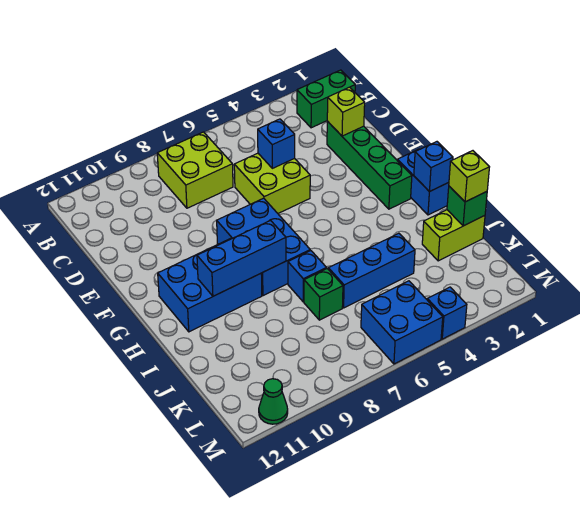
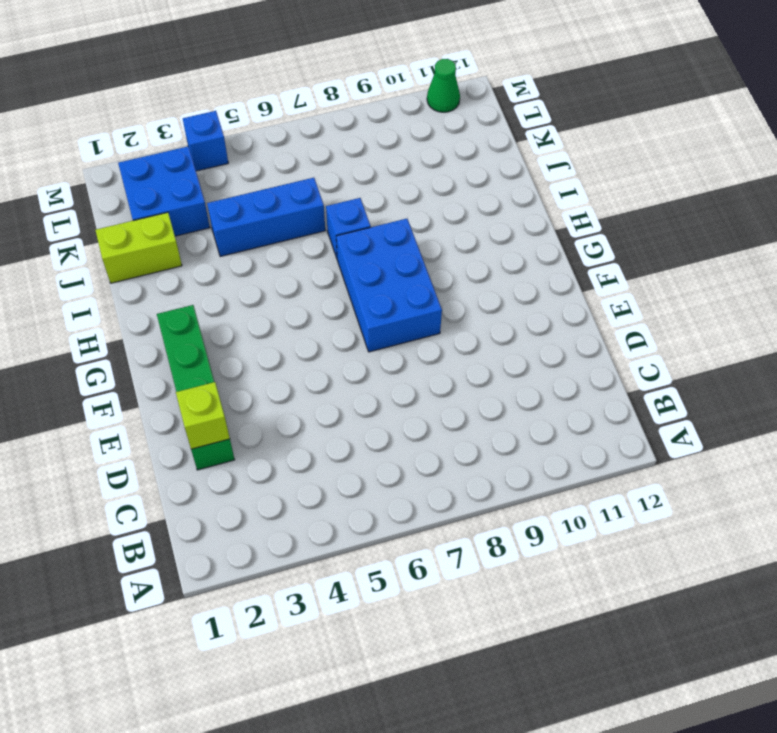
blue brick K2:L3 level 1 -> blue brick L5:M6 level 1
none -> green brick B1:B2 level 1
none -> lime brick B7:C8 level 1
none -> lime brick D5:E6 level 1

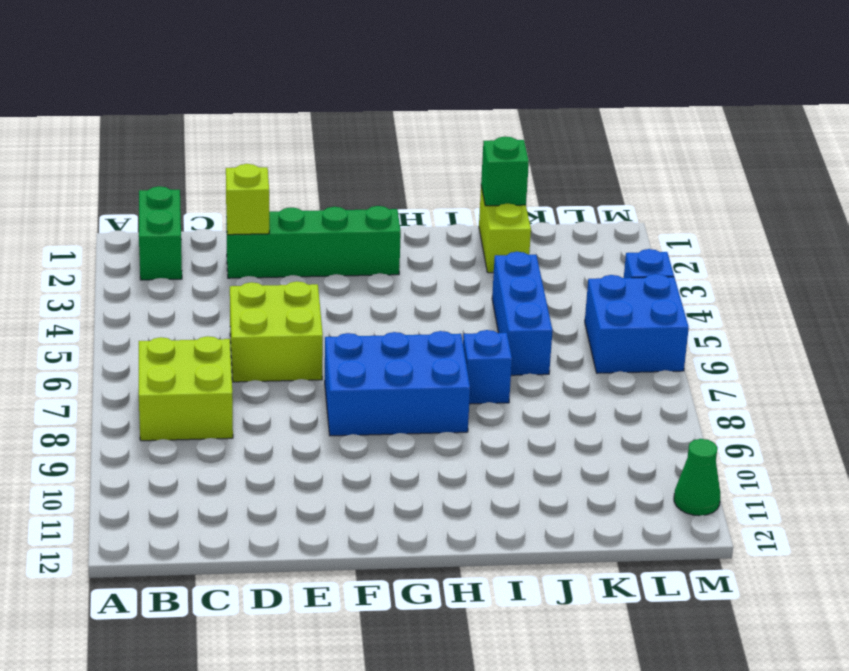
none -> blue brick G1:H1 level 1
none -> blue brick G9:H11 level 1
none -> green brick J7 level 1

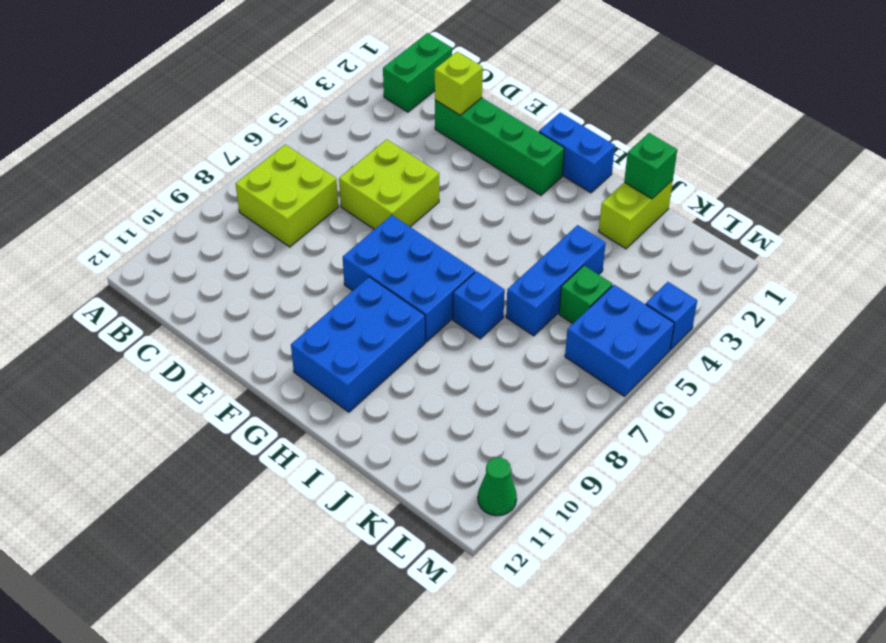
green brick K5 level 1 -> green brick J7 level 1
none -> blue brick D5 level 2
none -> blue brick H1 level 2
none -> blue brick H8:H10 level 2

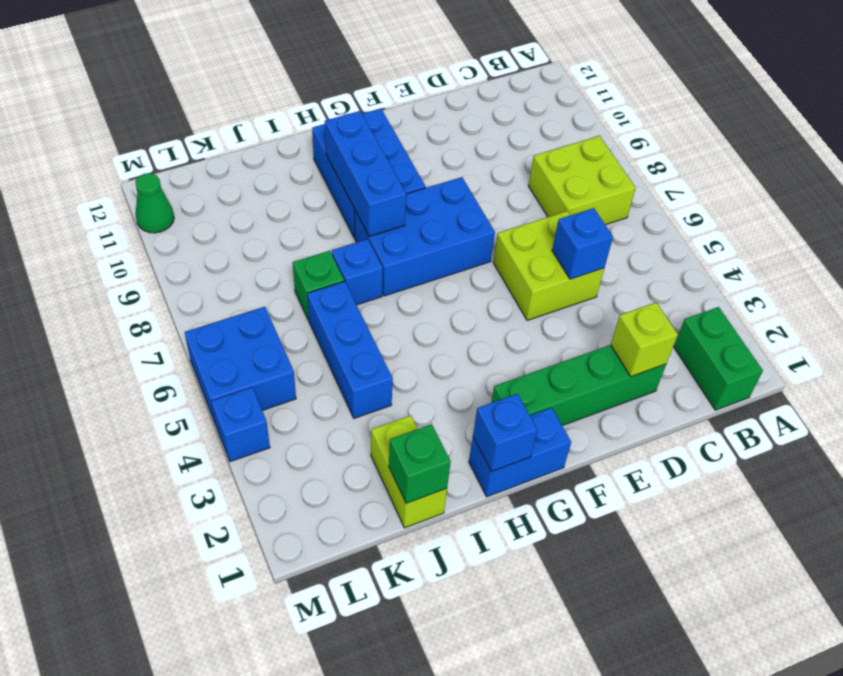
none -> lime brick J1 level 3

